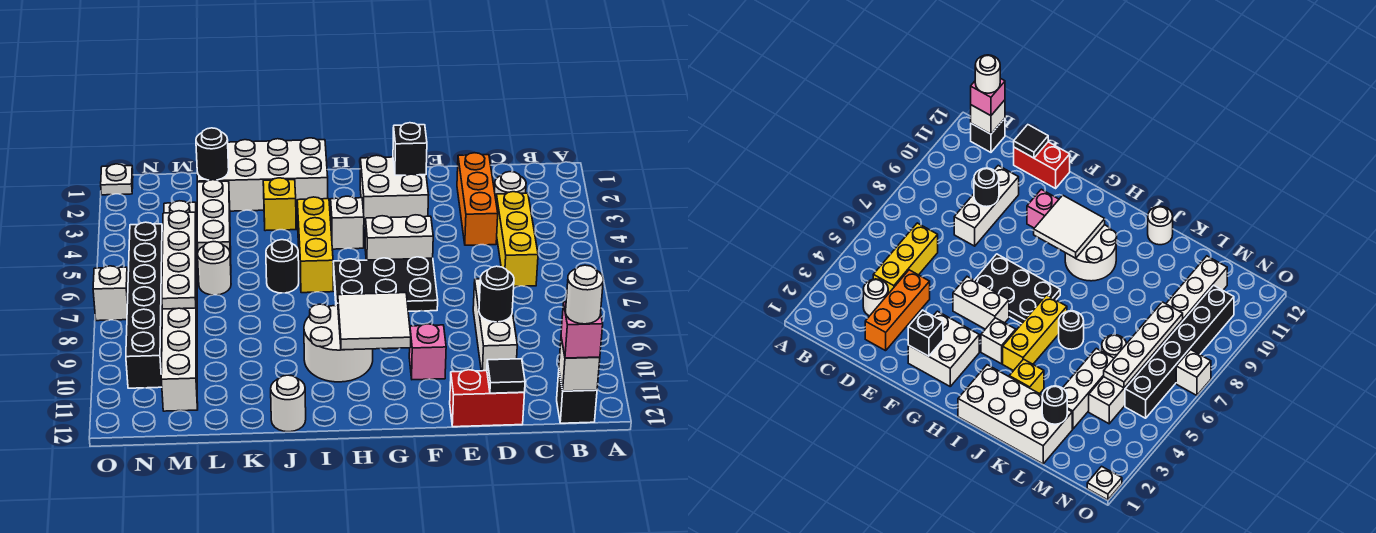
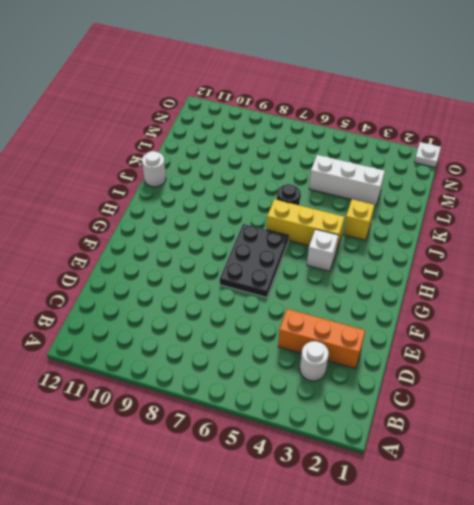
none -> black brick B12 level 1
none -> yellow brick C4:C6 level 1
none -> white brick D8:D10 level 1
none -> red brick D12:E12 level 1

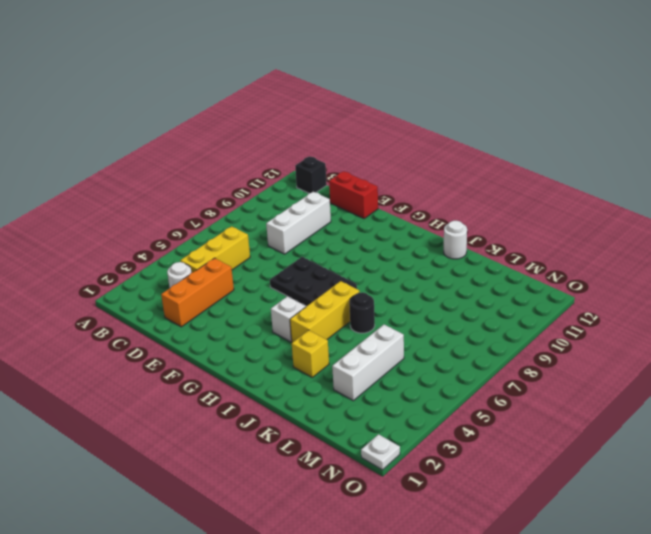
none -> white brick F2:G3 level 1
none -> white brick F5:G5 level 1
none -> pink brick F10 level 1
none -> white round brick H9:I10 level 1

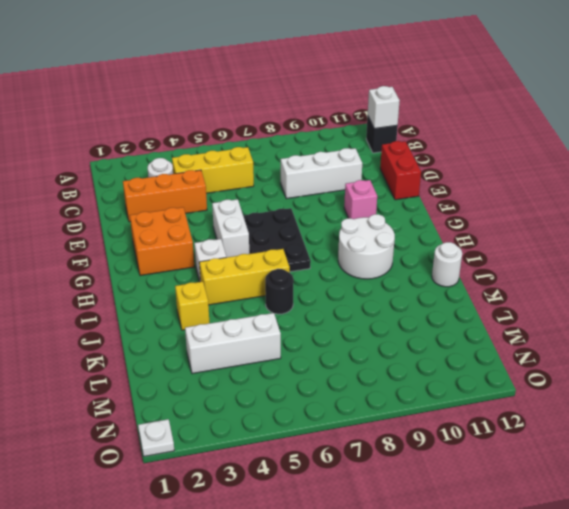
orange brick F2:G3 level 1 -> white brick F2:G3 level 1
none -> white brick I1:L2 level 1
none -> white round brick L6 level 1
none -> white brick M4:M11 level 1
none -> black brick N5:N10 level 1

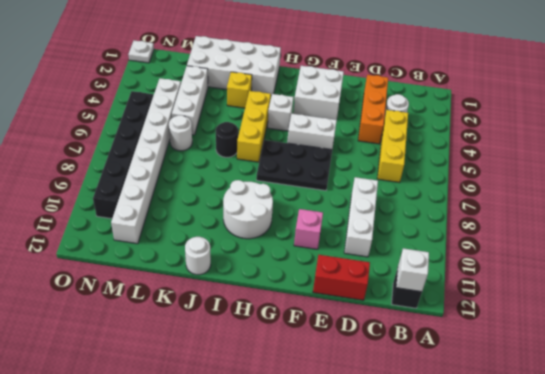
none -> white brick O7 level 1
none -> black round brick D9 level 2
none -> black tile D12 level 2
none -> black brick F2 level 2

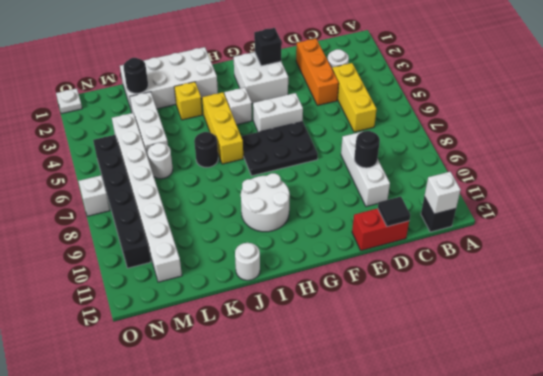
none -> pink brick F10 level 1
none -> white tile G9:H10 level 2
none -> white plate M5:M8 level 2
none -> pink brick B12 level 3

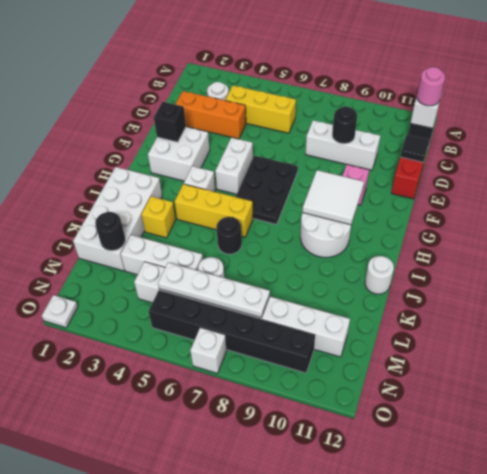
pink round brick B12 level 3 -> pink brick B12 level 3
none -> white round brick B12 level 4

